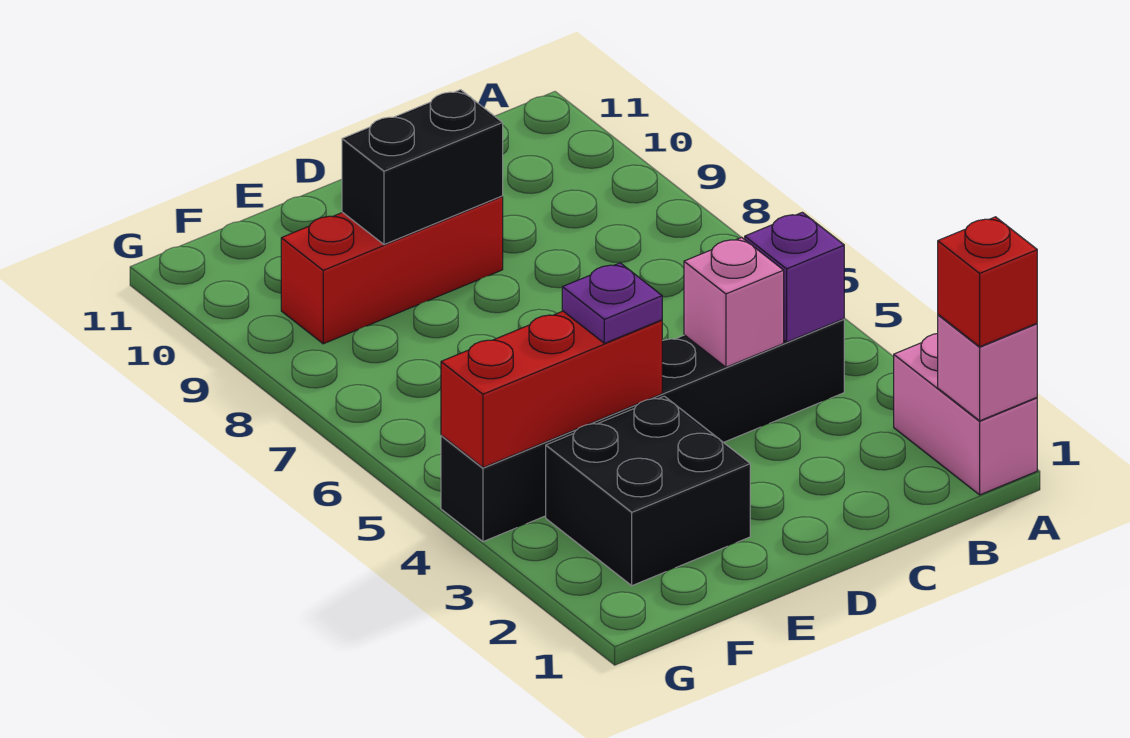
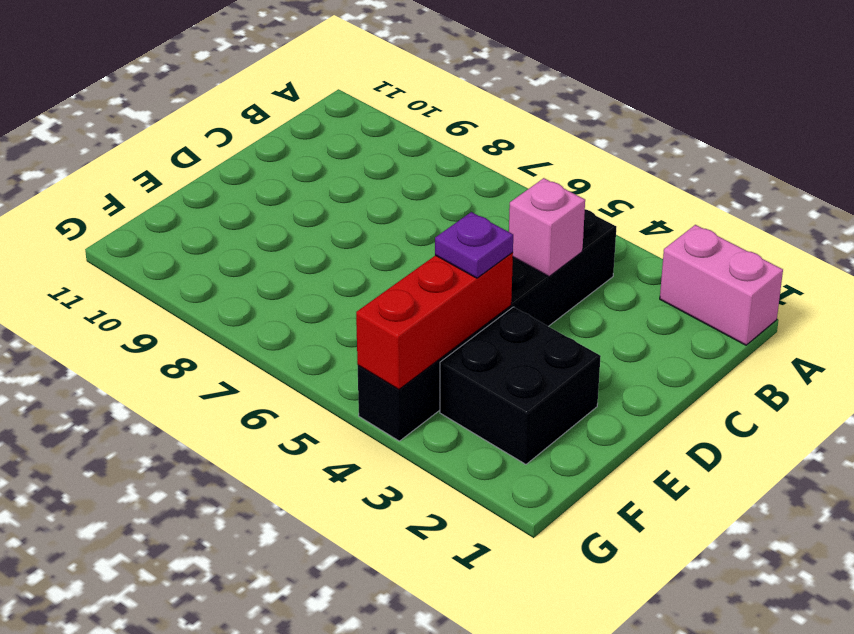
none -> red brick D9:F9 level 1
none -> pink brick A1 level 2

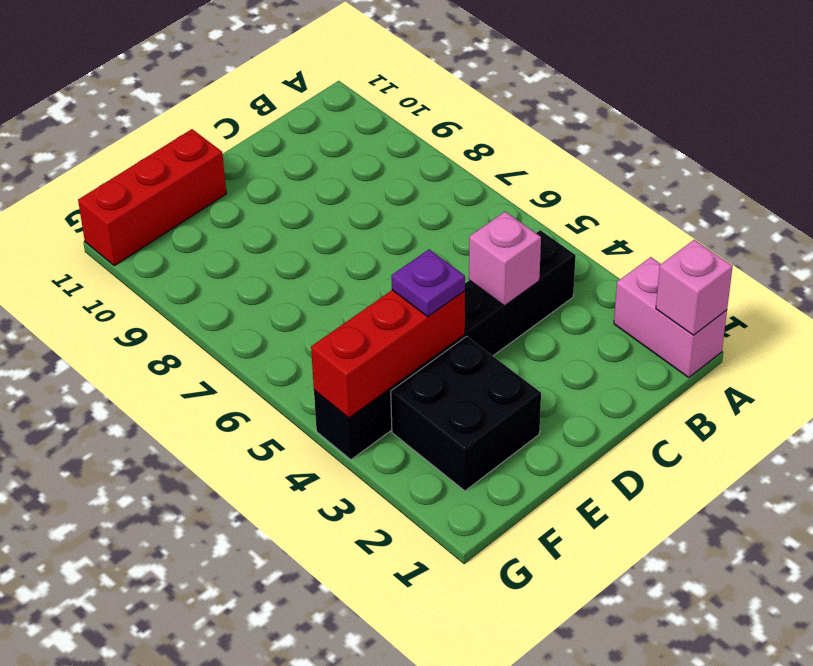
red brick E11:G11 level 1 -> red brick D9:F9 level 1
none -> purple brick B4 level 2
none -> black brick D9:E9 level 2

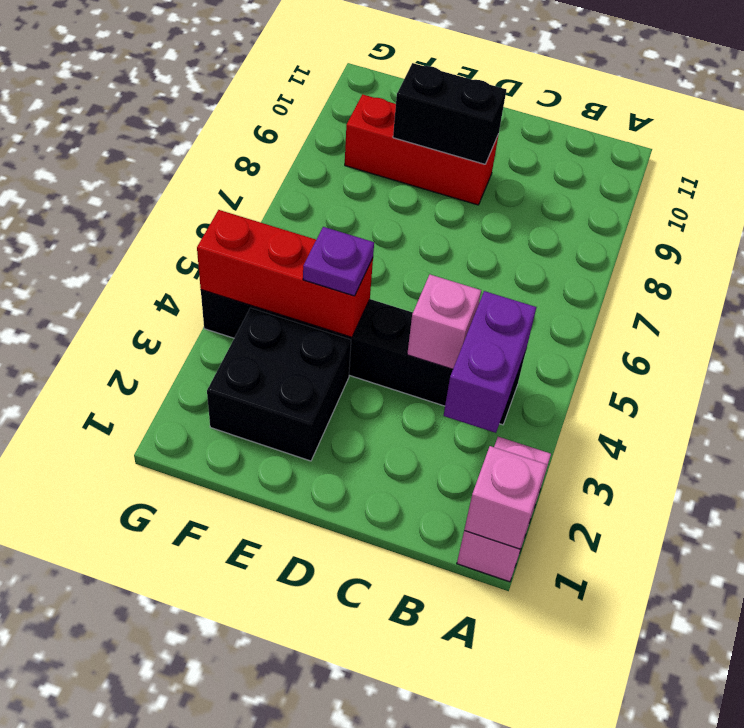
purple brick B3:B4 level 2 -> purple brick B4 level 2
none -> red brick A1 level 3

